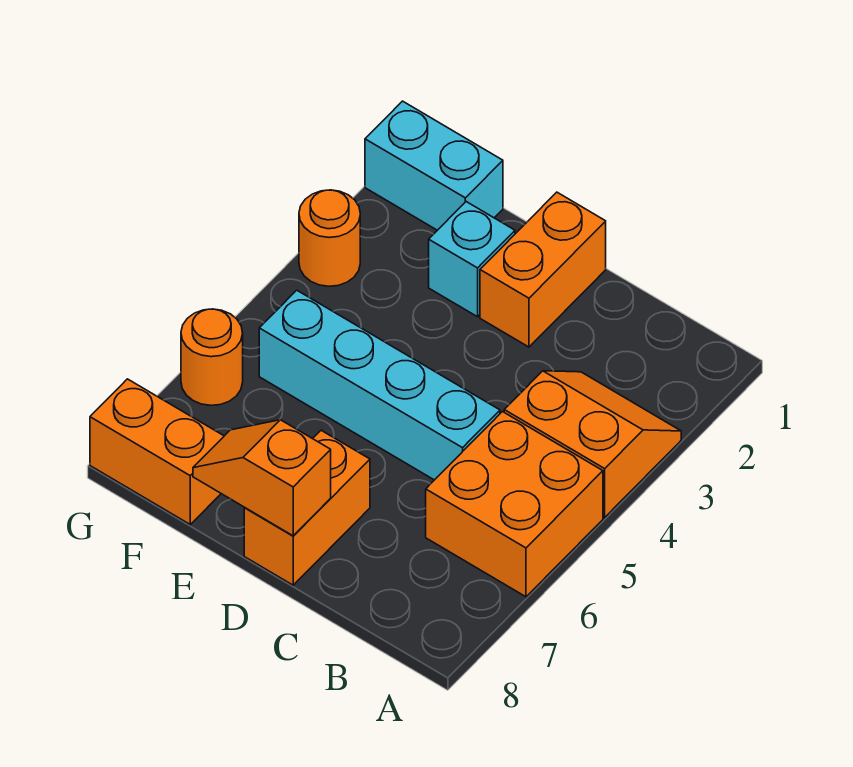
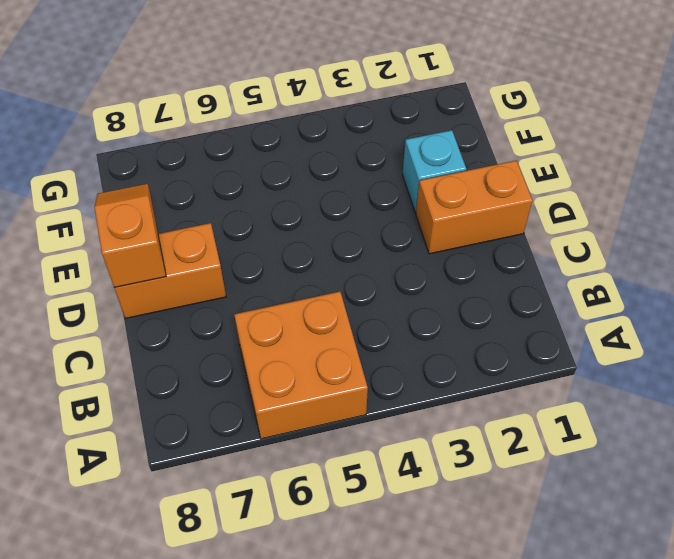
none -> orange slope A3:B4 level 1 top 4
none -> cyan brick C5:F5 level 1

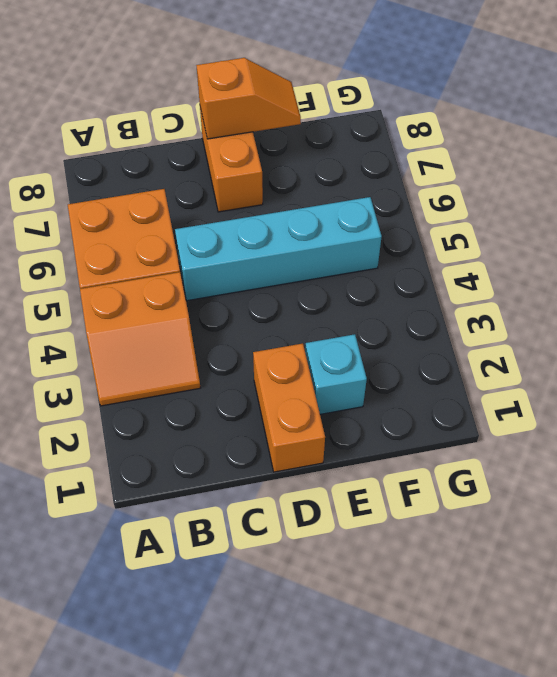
none -> cyan brick F1:G1 level 1
none -> orange brick F8:G8 level 1

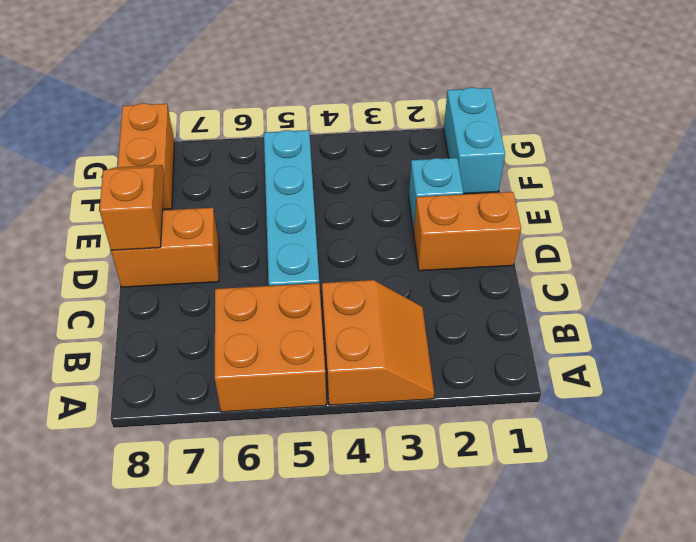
none -> orange round brick G3 level 1
none -> orange round brick G6 level 1

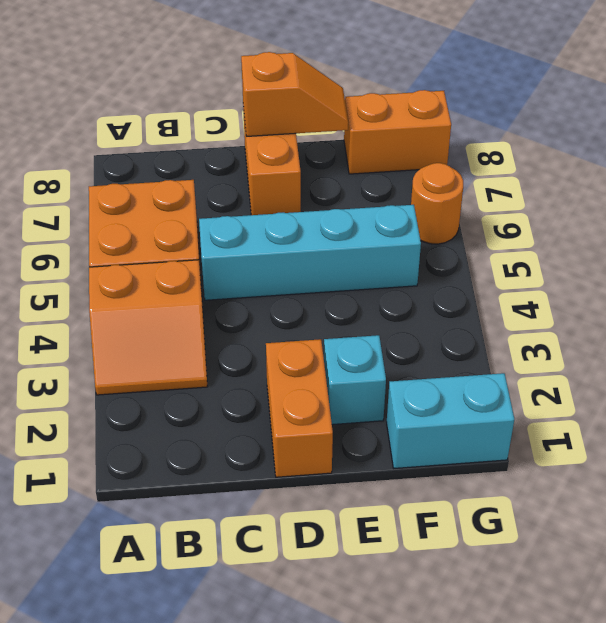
none -> orange round brick G3 level 1

